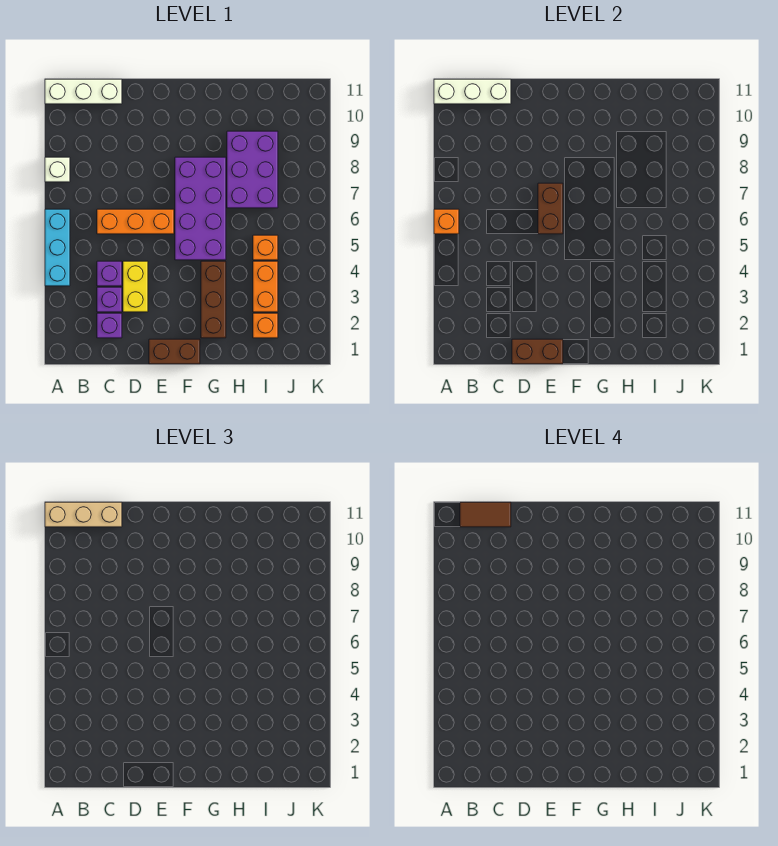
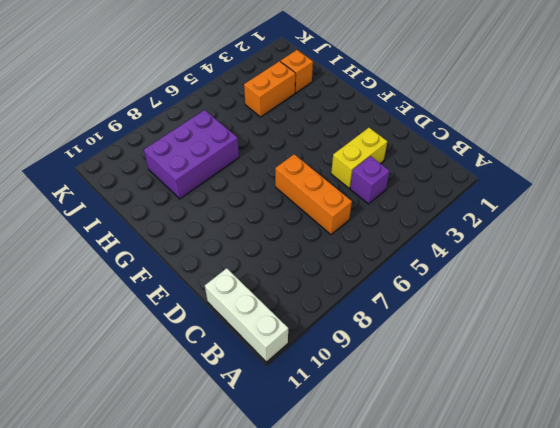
none -> cyan brick A4:A6 level 1
none -> white brick A8 level 1
none -> purple brick C2 level 1

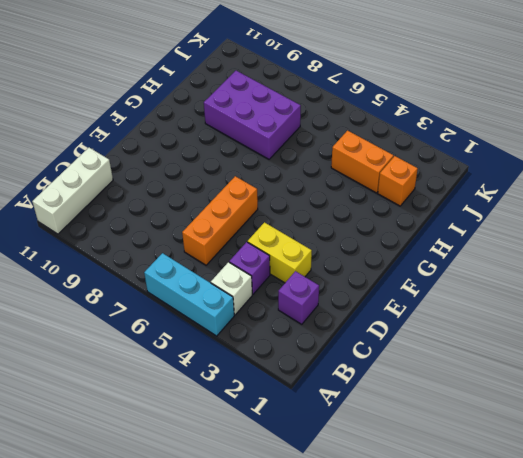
white brick B4 level 1 -> white brick A8 level 1
none -> purple brick C3 level 1
none -> brown brick E1:F1 level 1
none -> purple brick F5:G8 level 1

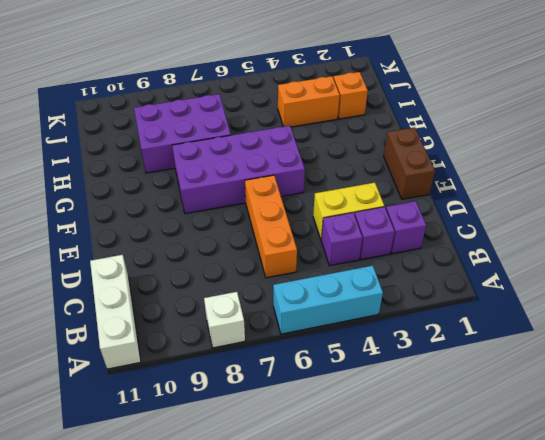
none -> brown brick G2:G4 level 1
none -> orange brick I5 level 1
none -> orange brick A6 level 2

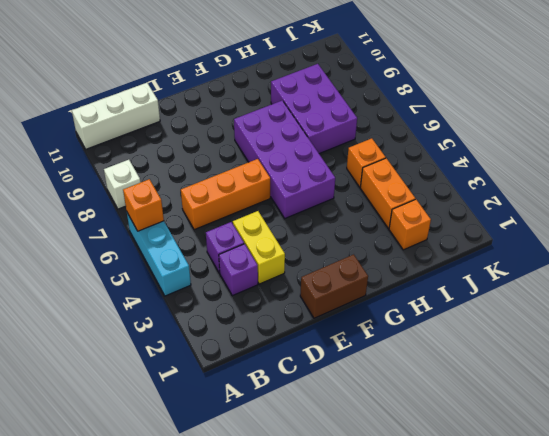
none -> purple brick C2 level 1
none -> brown brick G2:G4 level 1
none -> white brick A11:C11 level 2

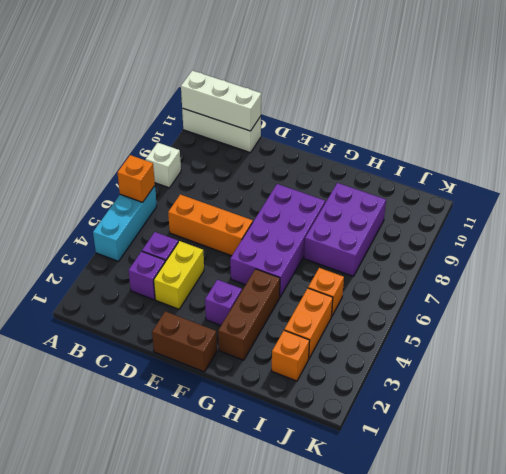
purple brick F3 level 1 -> purple brick C2 level 1
none -> brown brick D1:E1 level 2
none -> brown brick E6:E7 level 2
none -> tan brick A11:C11 level 3

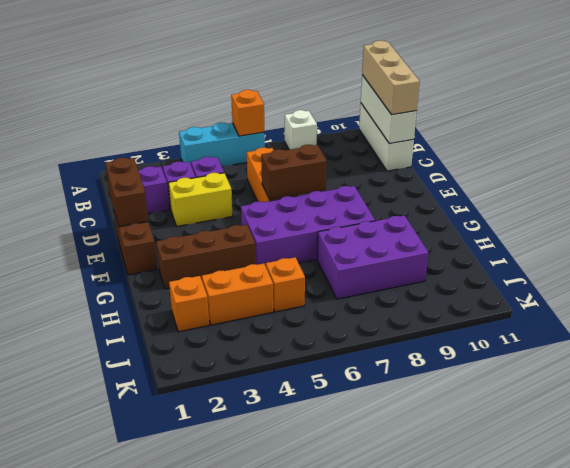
none -> brown tile B11:C11 level 4

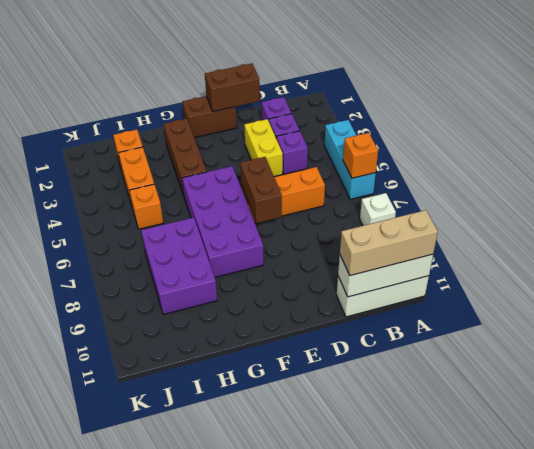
none -> brown tile B11:C11 level 4

